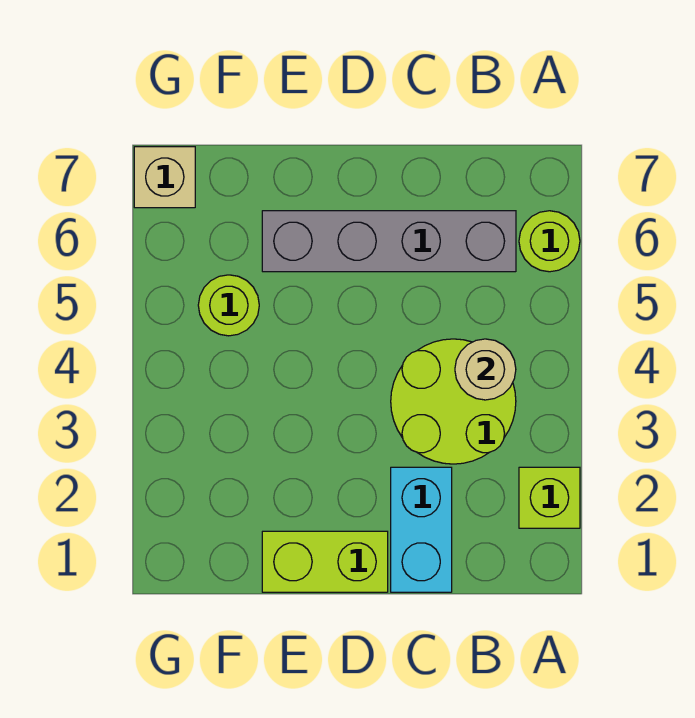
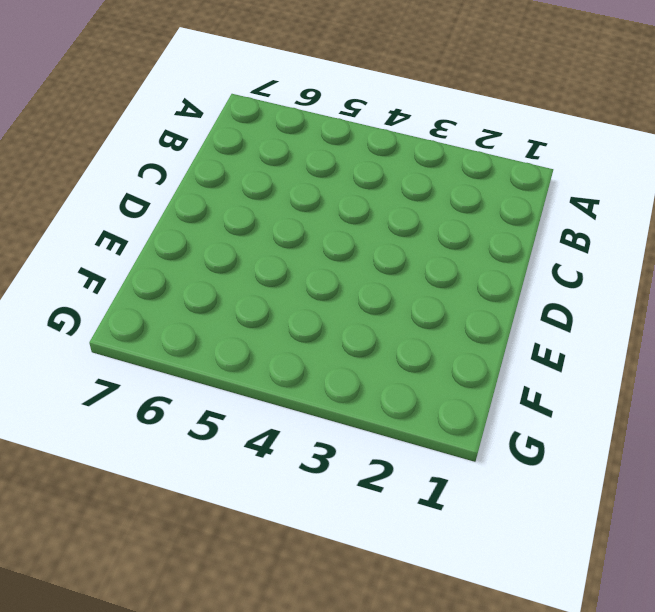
none -> lime brick A2 level 1
none -> lime round brick A6 level 1

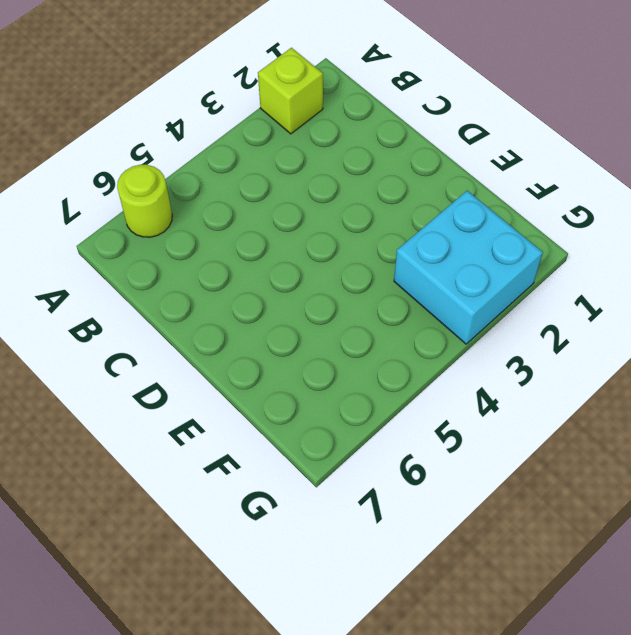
cyan brick F2:G3 level 1 -> none
none -> lime round brick B3:C4 level 1
none -> grey brick B6:E6 level 1

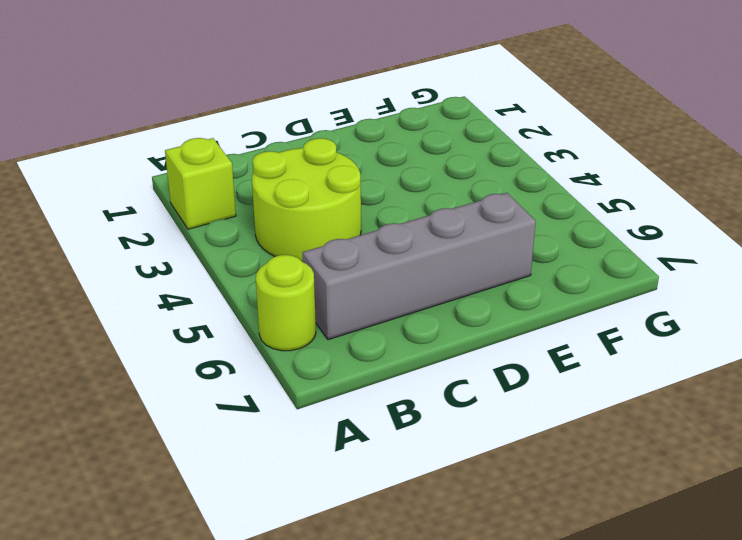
none -> cyan brick C1:C2 level 1
none -> lime brick D1:E1 level 1

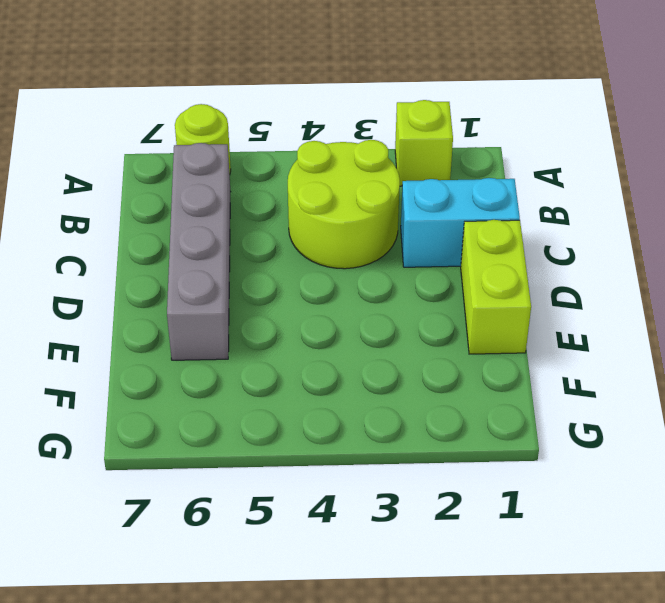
none -> lime round brick F5 level 1
none -> tan brick G7 level 1

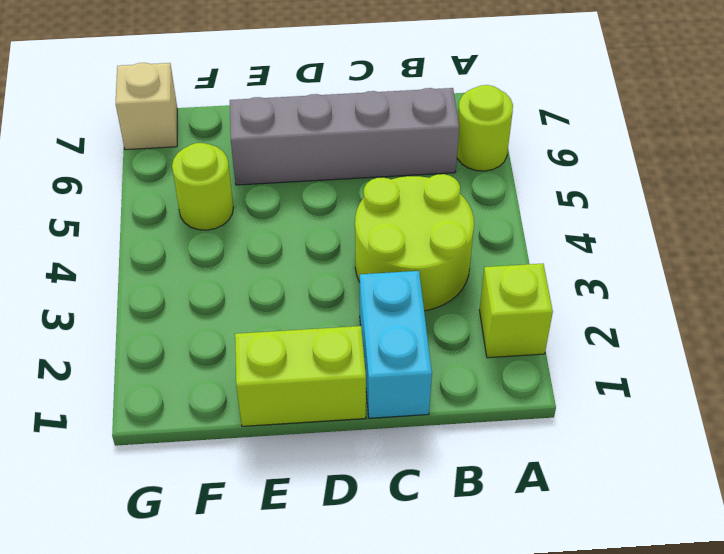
none -> tan round brick B4 level 2

